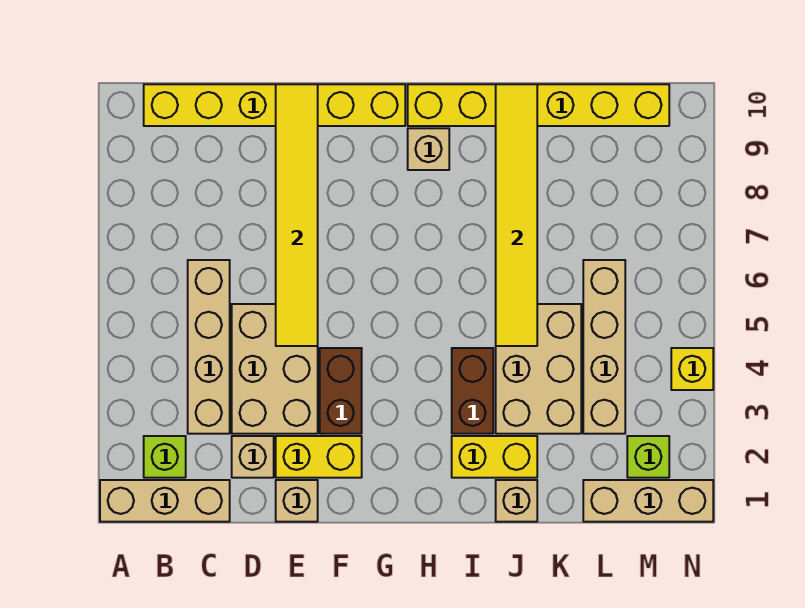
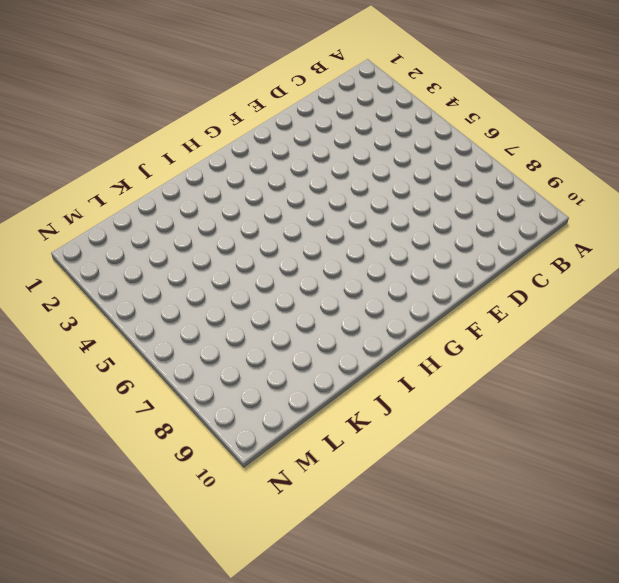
none -> tan brick A1:C1 level 1
none -> lime brick B2 level 1
none -> yellow brick B10:G10 level 1

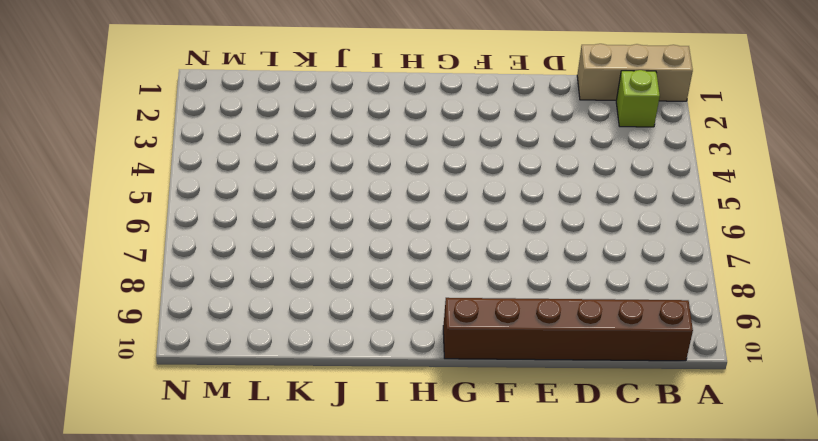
brown brick B10:G10 level 1 -> yellow brick B10:G10 level 1
none -> tan brick C3:C6 level 1
none -> tan brick D2 level 1
none -> tan brick D3:E5 level 1

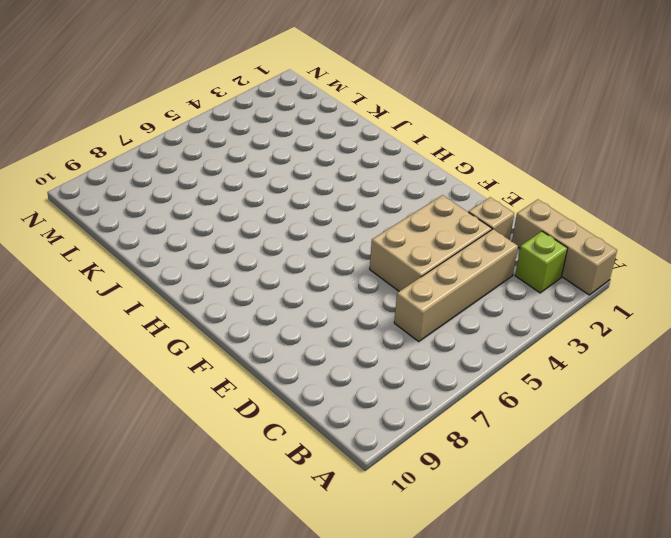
none -> yellow brick B10:G10 level 1
none -> tan brick E1 level 1
none -> yellow brick E2:F2 level 1

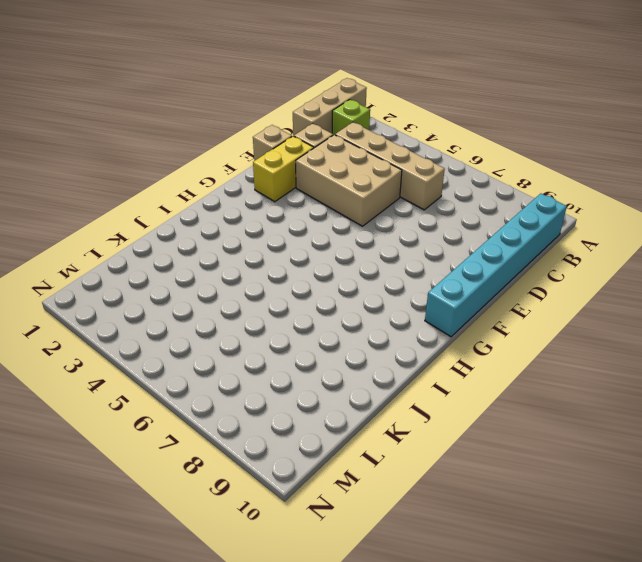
cyan brick B10:G10 level 1 -> yellow brick B10:G10 level 1
none -> brown brick F3:F4 level 1
none -> tan brick H9 level 1
none -> yellow brick H10:M10 level 1

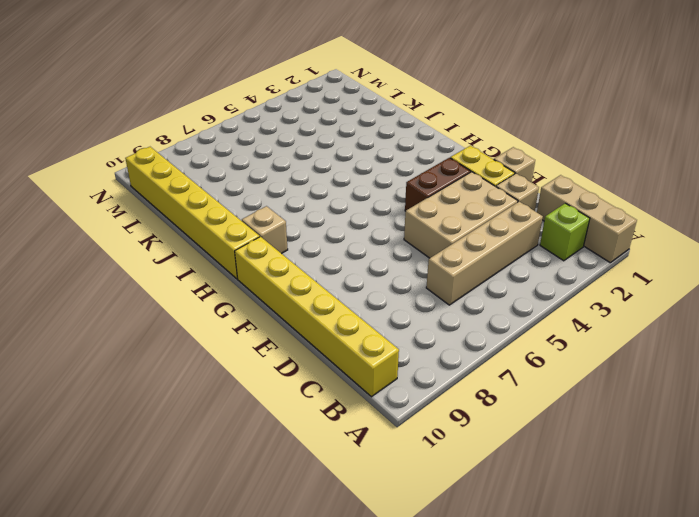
none -> yellow brick I2:J2 level 1
none -> brown brick I3:I4 level 1
none -> tan brick J1 level 1

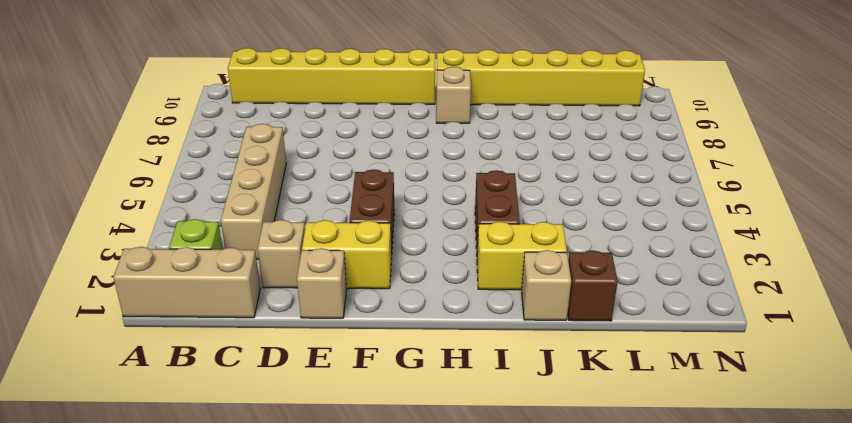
brown brick K1 level 1 -> none
none -> tan brick D3:E5 level 1
none -> tan brick J3:K5 level 1
none -> tan brick L1:N1 level 1

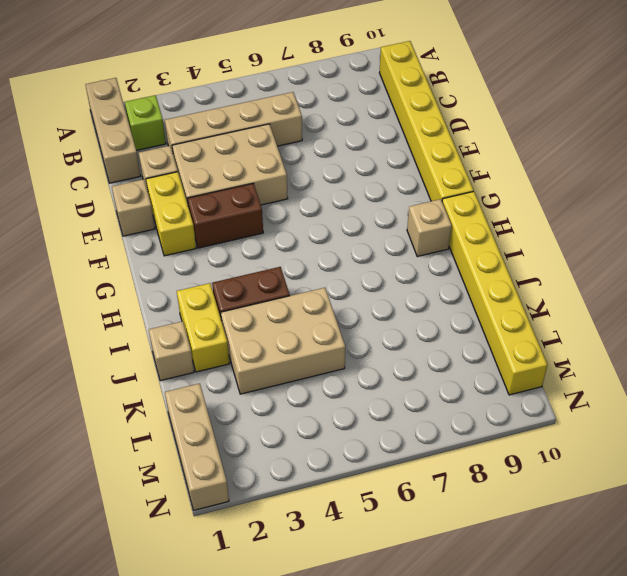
none -> tan brick L3:L6 level 1
none -> lime brick M2 level 1
none -> yellow brick N4 level 1

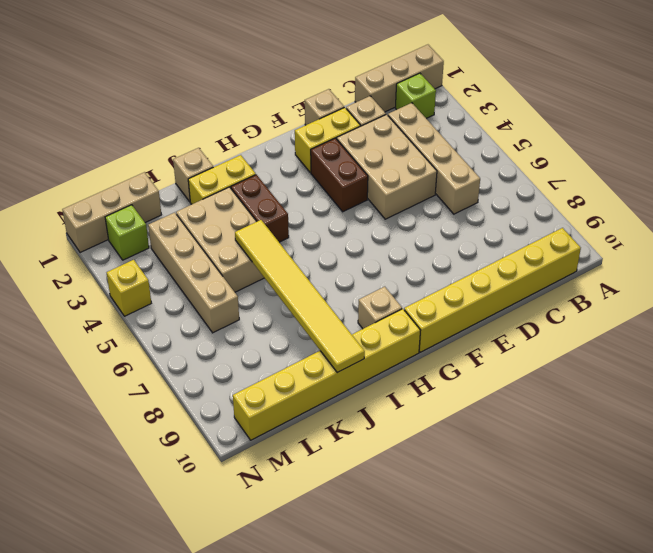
none -> yellow tile E5:E10 level 2

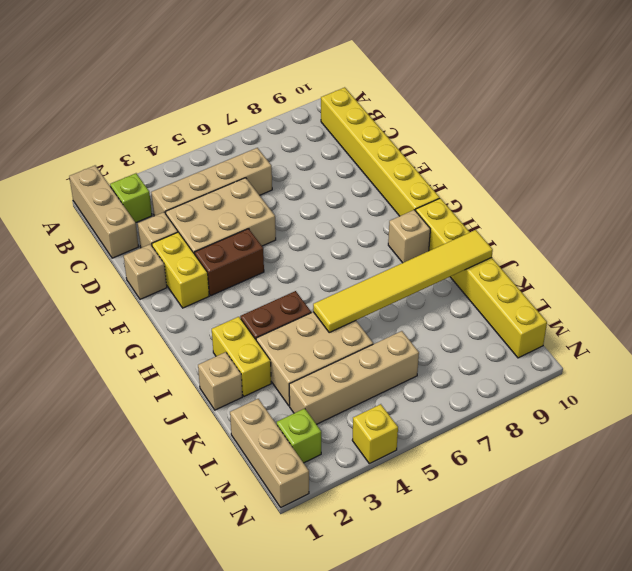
none -> yellow tile E5:E10 level 2

